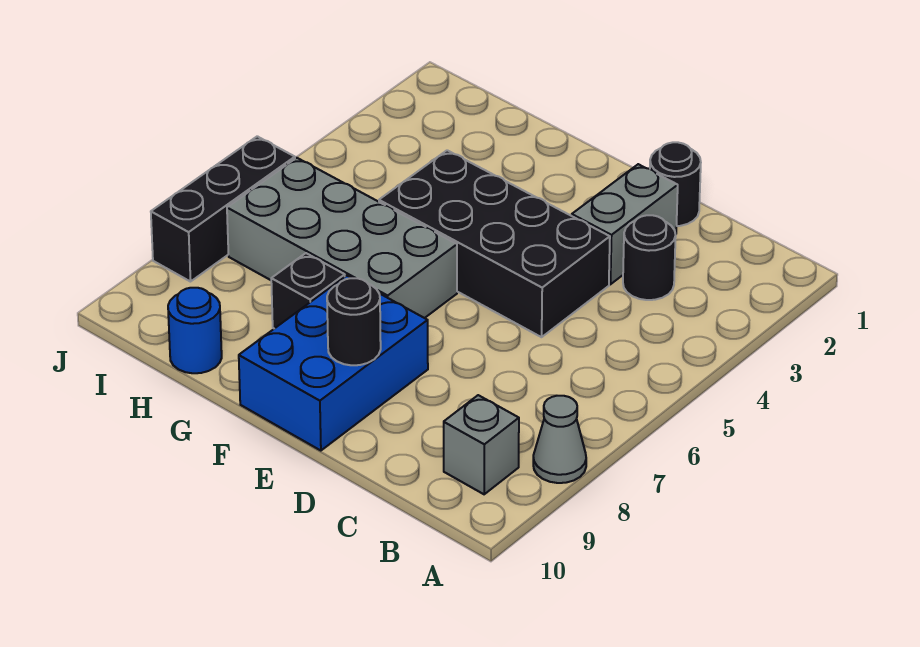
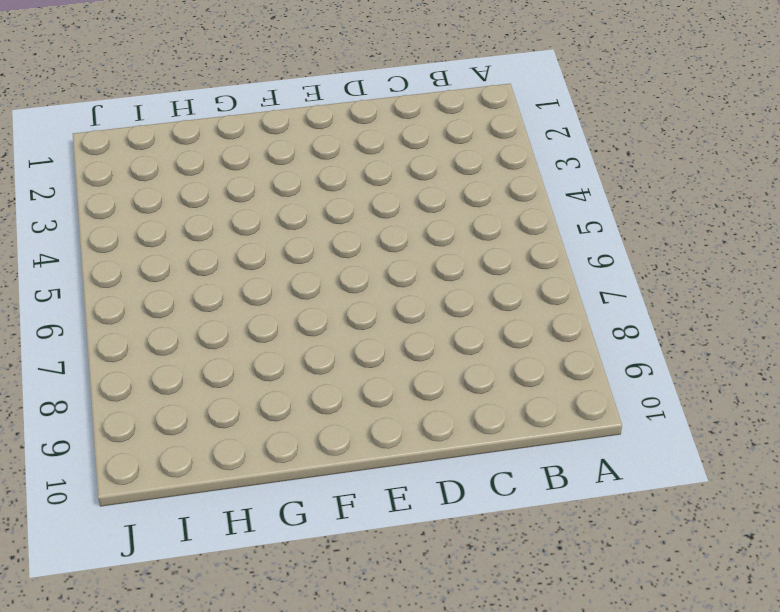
none -> grey cone A8 level 1
none -> grey brick B9 level 1
none -> black round brick C3 level 1

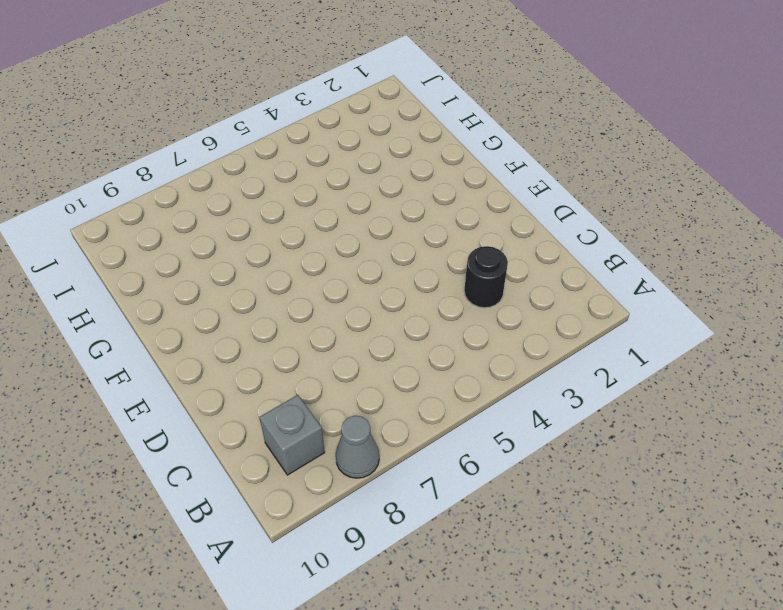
none -> black round brick D1 level 1
none -> grey brick D2:D3 level 1
none -> black brick D4:G5 level 1

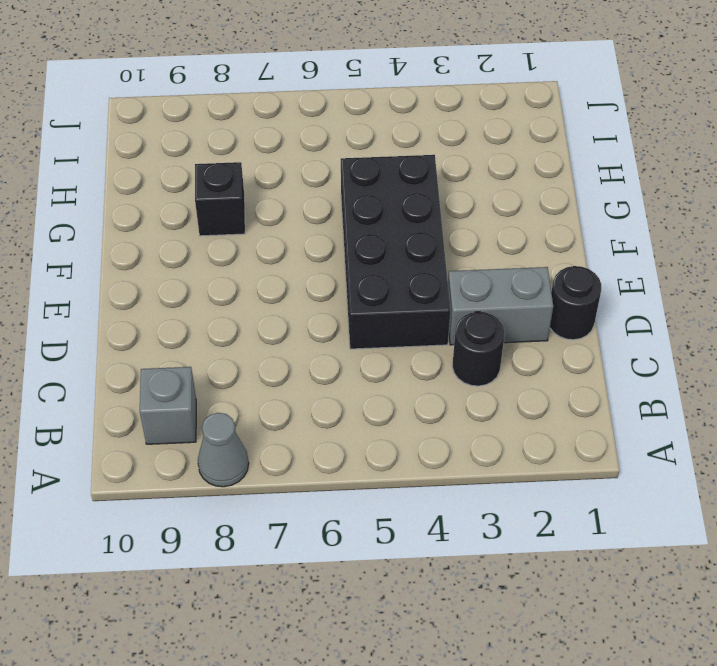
none -> blue brick E8:F10 level 1
none -> grey brick F6:I7 level 1
none -> blue round brick H10 level 1

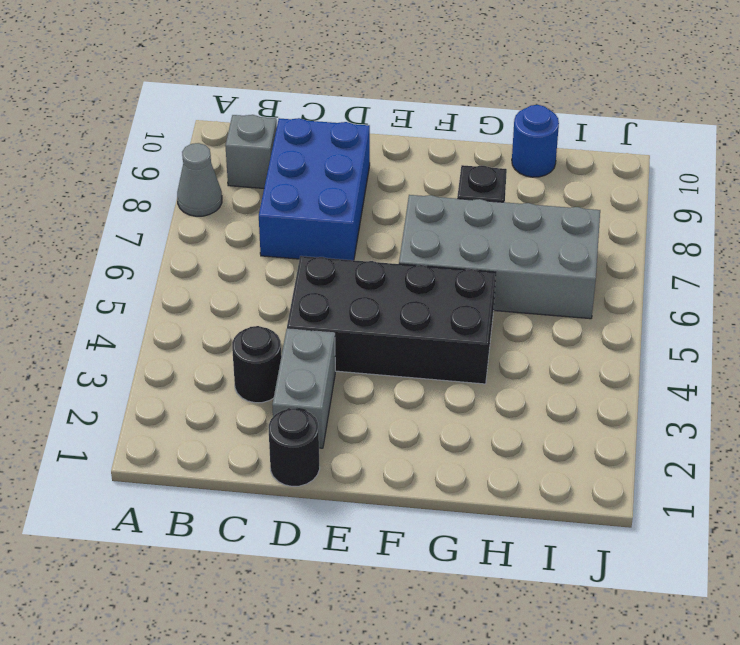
blue brick C7:D9 level 1 -> blue brick E8:F10 level 1
none -> black brick J6:J8 level 1
none -> black round brick E9 level 2

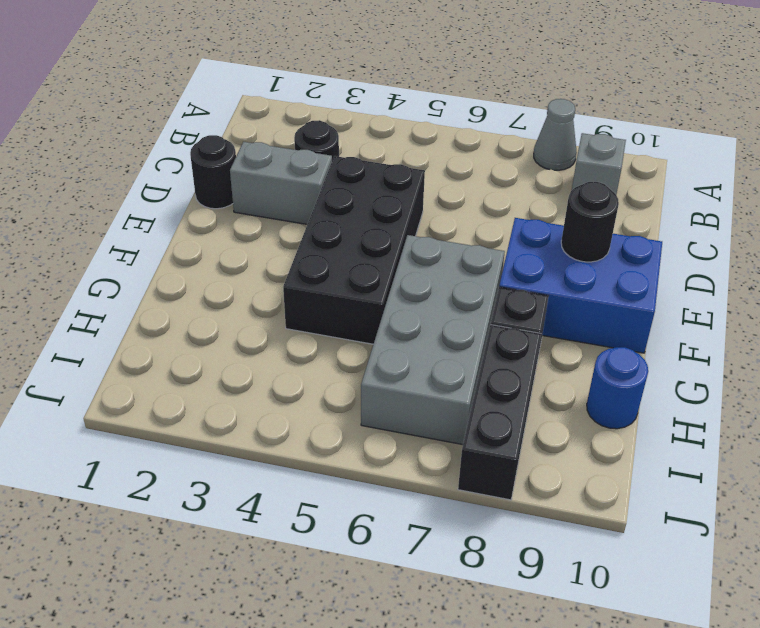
black brick H8:J8 level 1 -> black brick J6:J8 level 1

